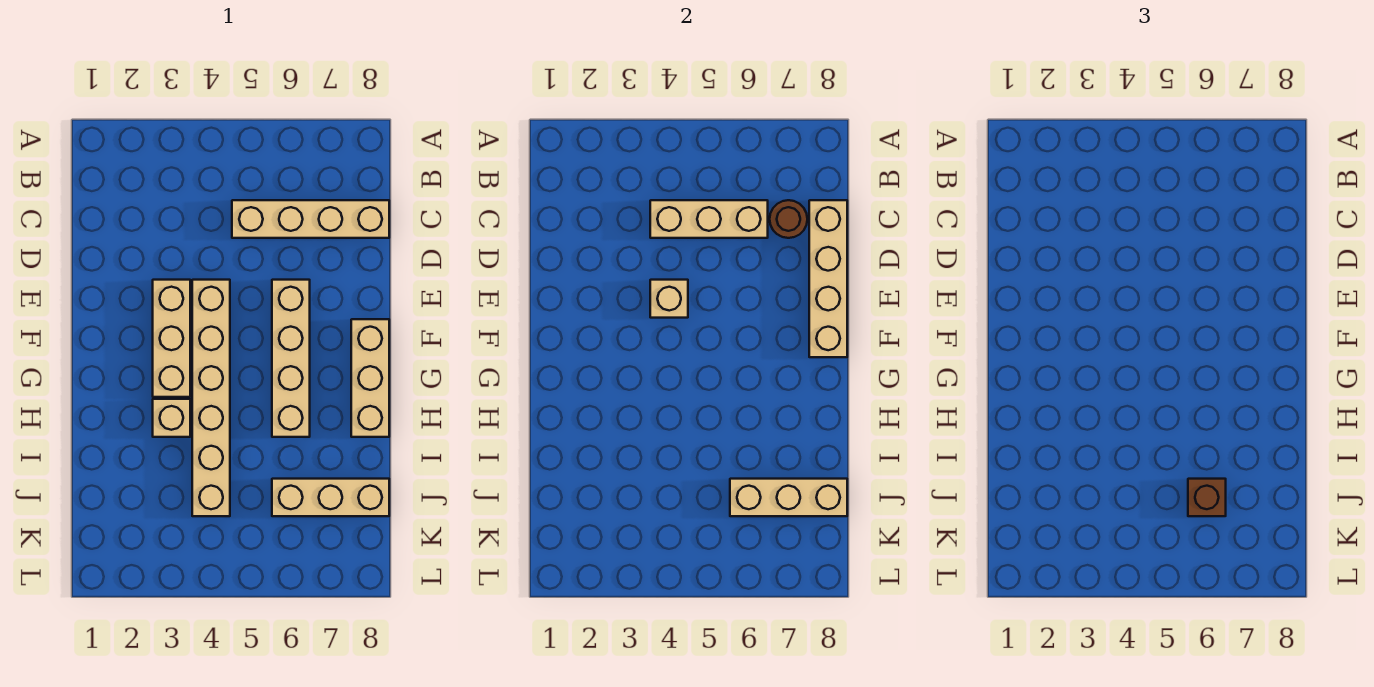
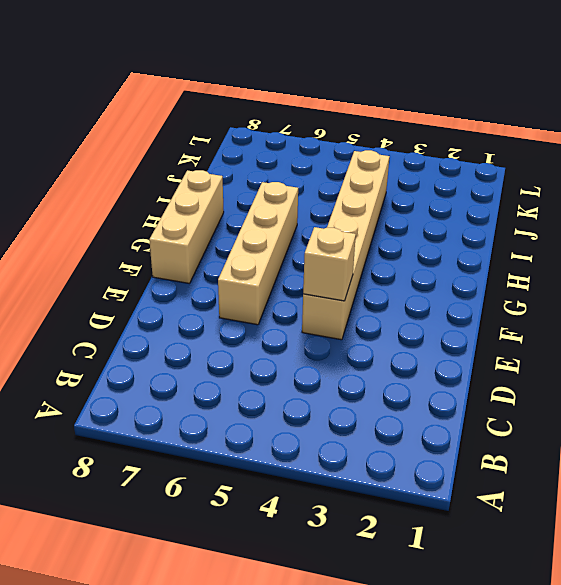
none -> tan brick C5:C8 level 1
none -> tan brick E3:G3 level 1
none -> tan brick H3 level 1

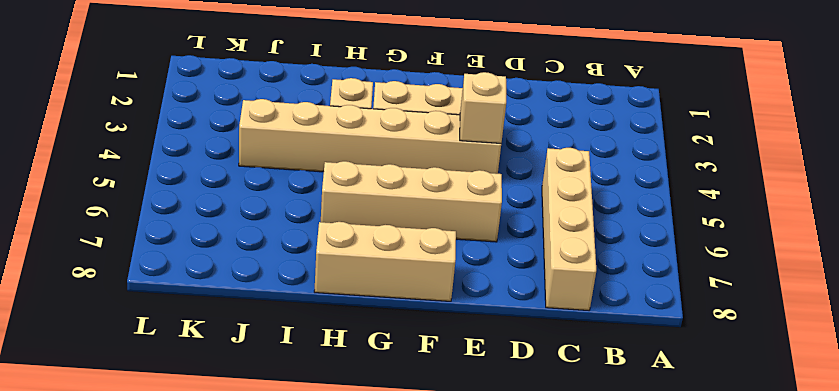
none -> tan brick J6:J8 level 1
none -> tan brick C4:C6 level 2
none -> brown round brick C7 level 2

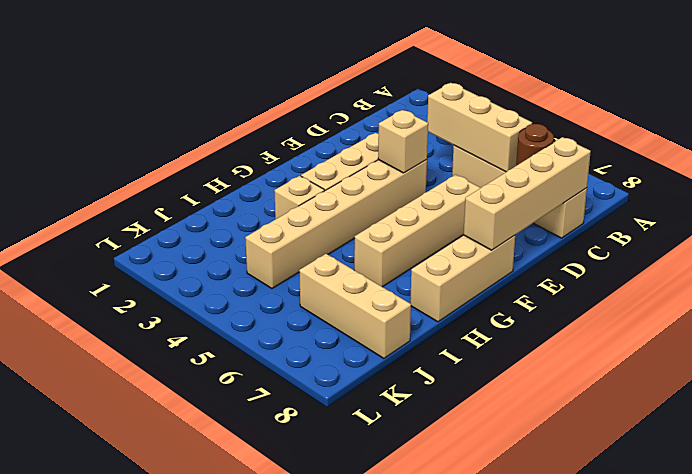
none -> tan brick J6:J8 level 2
none -> brown brick J6 level 3

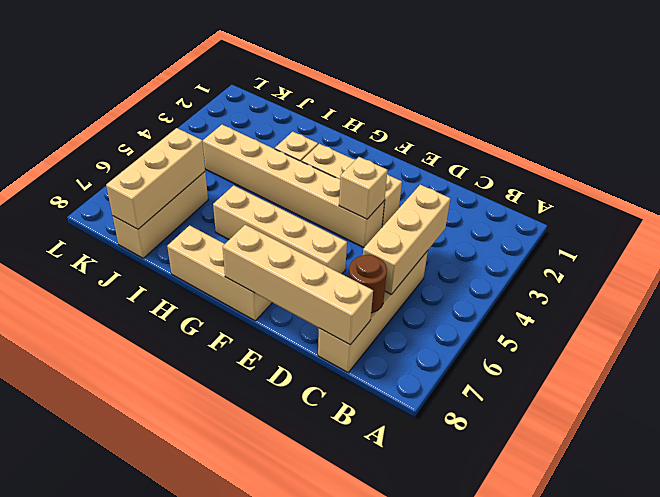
none -> brown brick J6 level 3

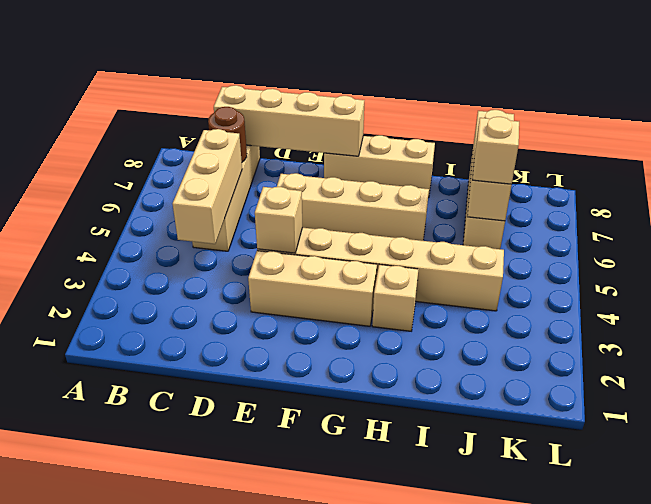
tan brick J6 level 3 -> brown brick J6 level 3

